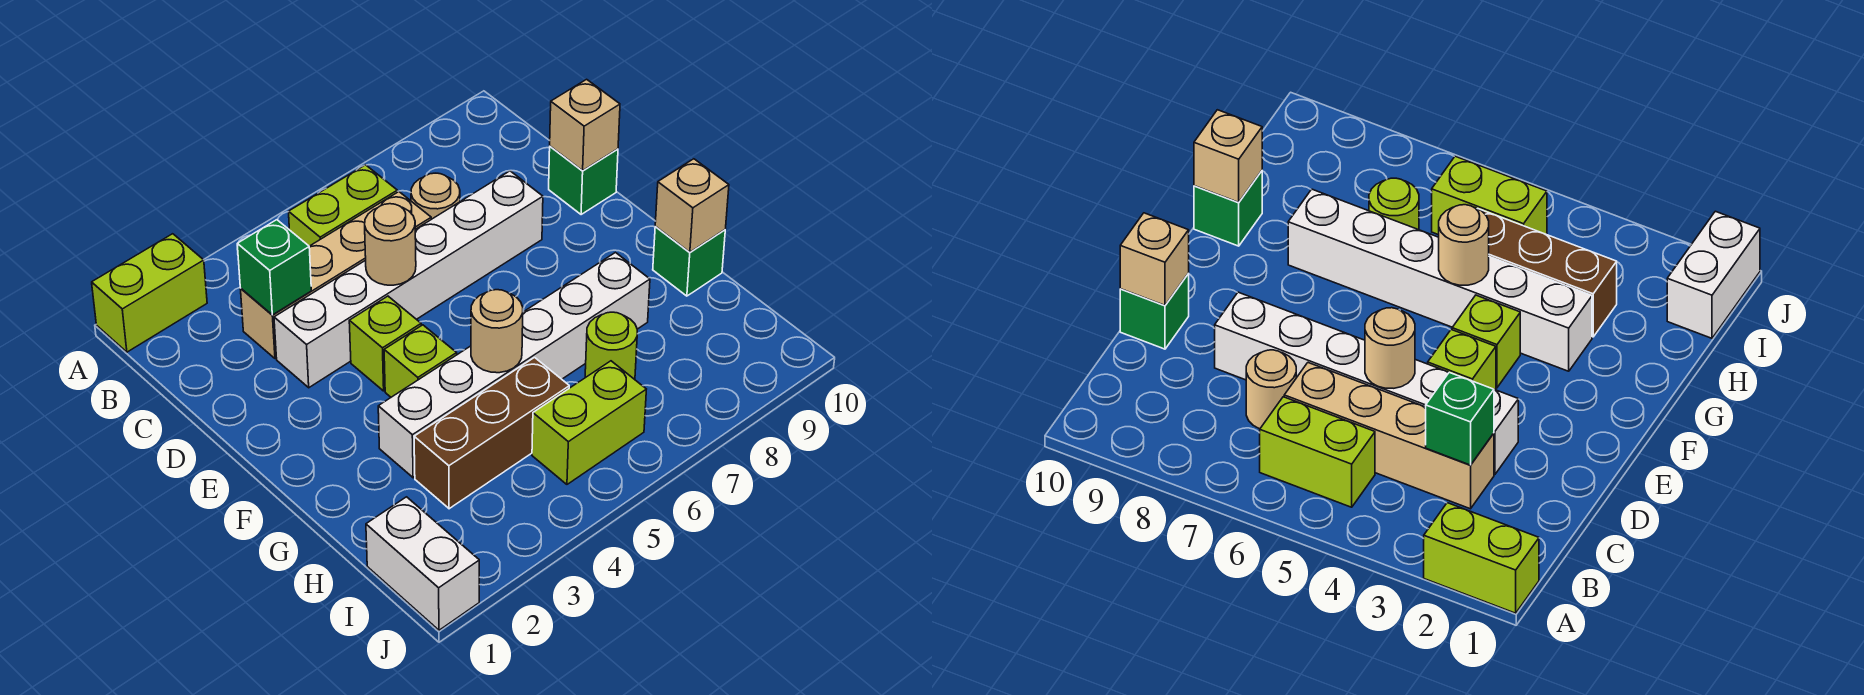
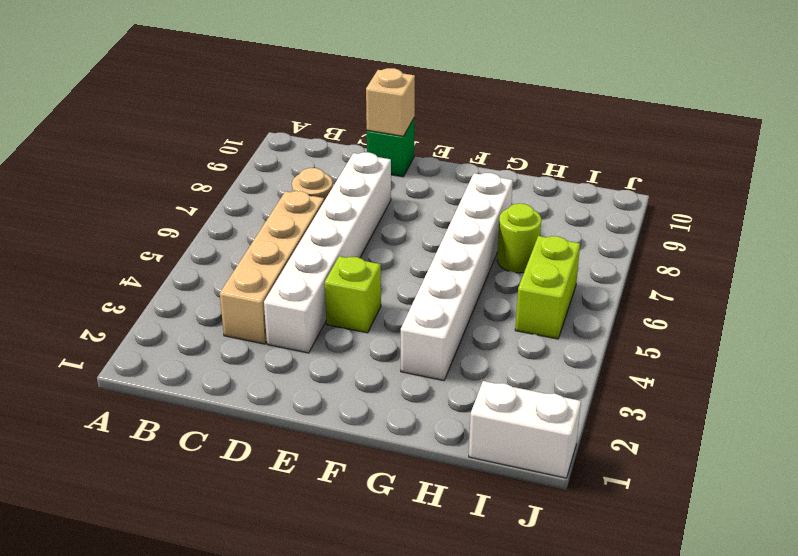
none -> lime brick A1:A2 level 1
none -> lime brick B5:B6 level 1
none -> lime brick F4 level 1

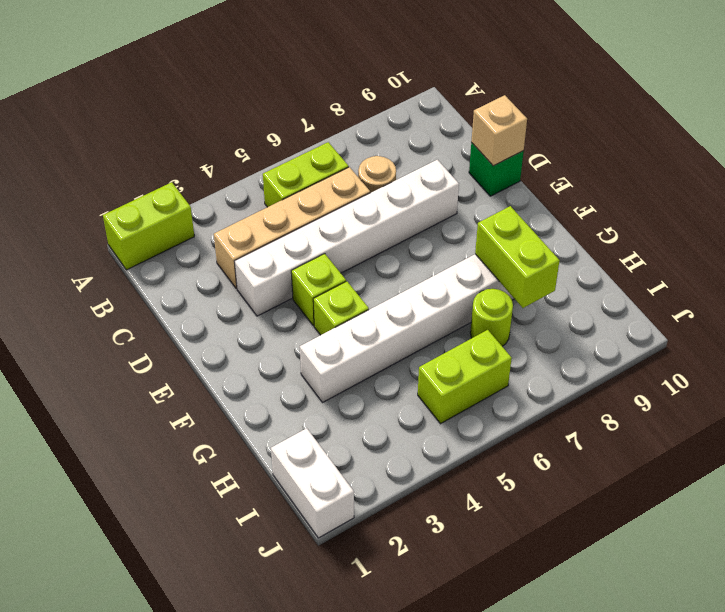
lime brick G8:H8 level 2 -> none
none -> green brick G10 level 1
none -> brown brick H3:H5 level 1
none -> green brick C3 level 2

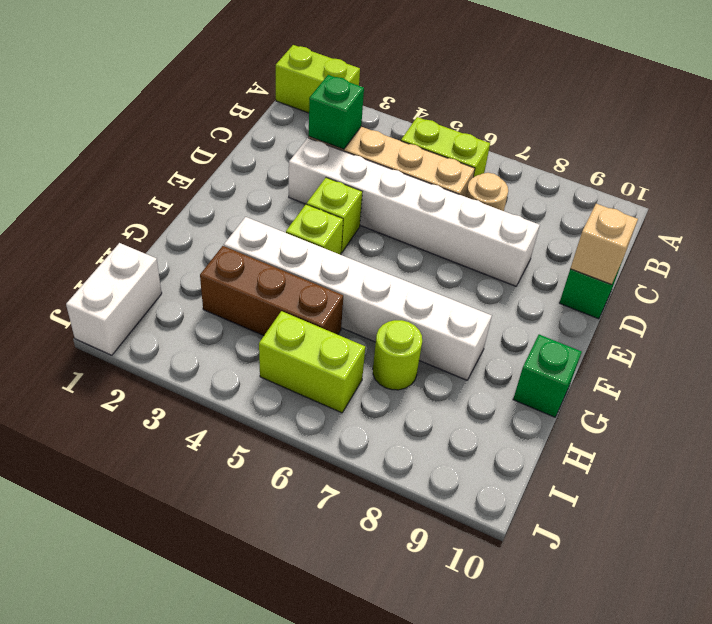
none -> tan round brick D5 level 2
none -> tan round brick G5 level 2
none -> tan brick G10 level 2

